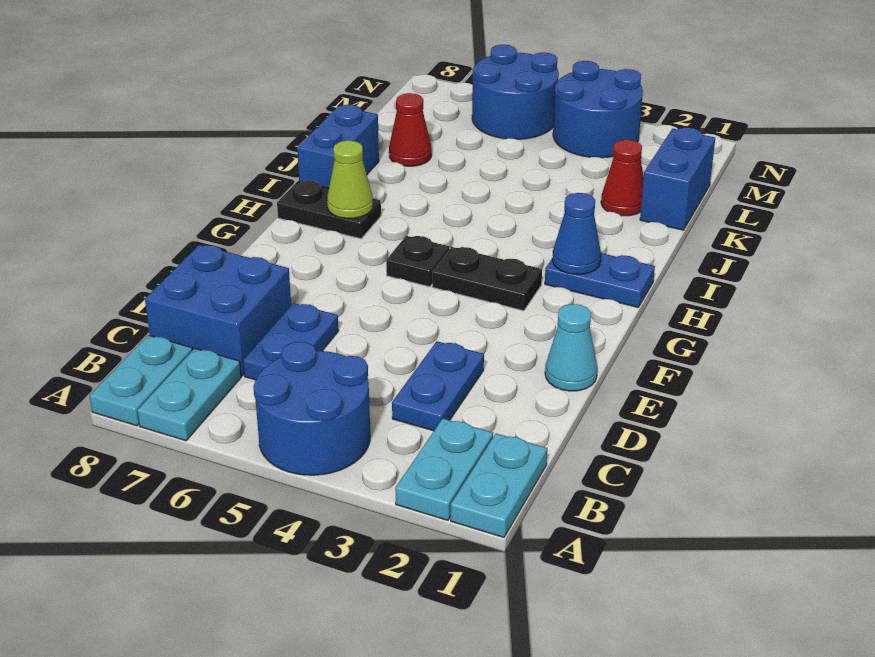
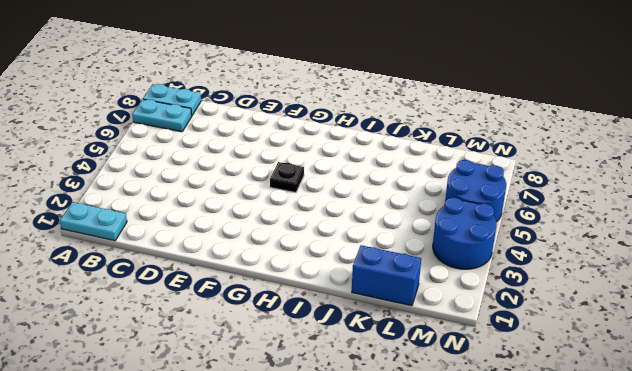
none -> cyan plate A2:B2 level 1
none -> blue round brick A4:B5 level 1
none -> blue plate C3:D3 level 1

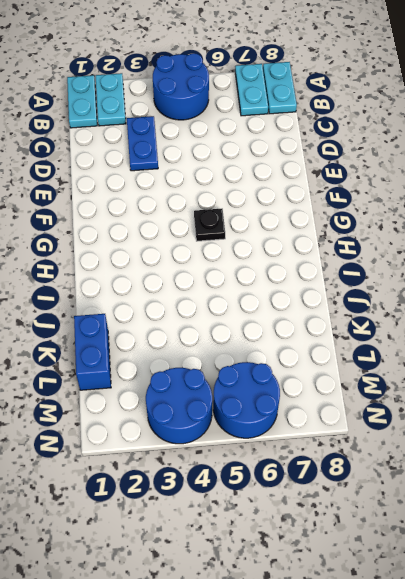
none -> blue plate C6:D6 level 1
none -> blue brick C7:D8 level 1
none -> cyan cone E1 level 1

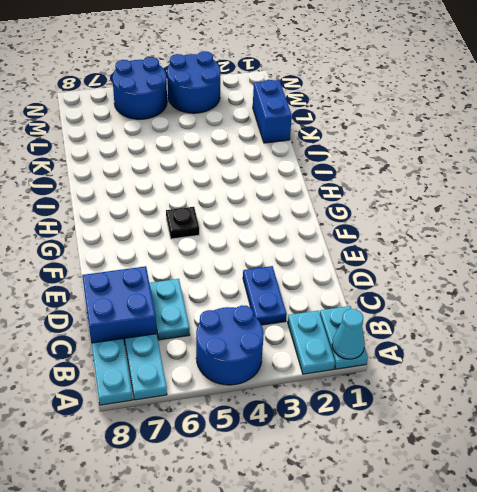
cyan cone A1 level 2 -> cyan cone E1 level 1
cyan plate C6:D6 level 1 -> blue plate C6:D6 level 1
none -> black plate G3:G4 level 1
none -> blue plate H1:H2 level 1
none -> black plate H7:H8 level 1

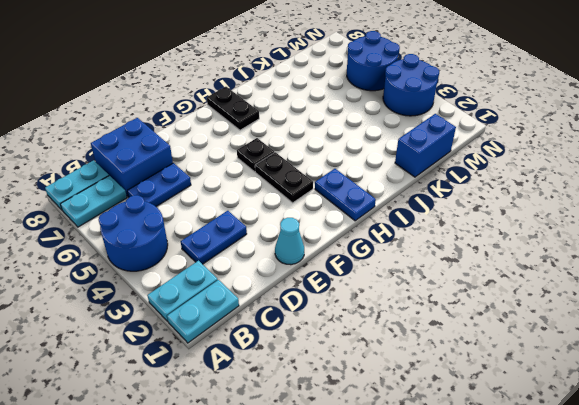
none -> blue brick I8:J8 level 1
none -> red cone K2 level 1
none -> red cone K7 level 1

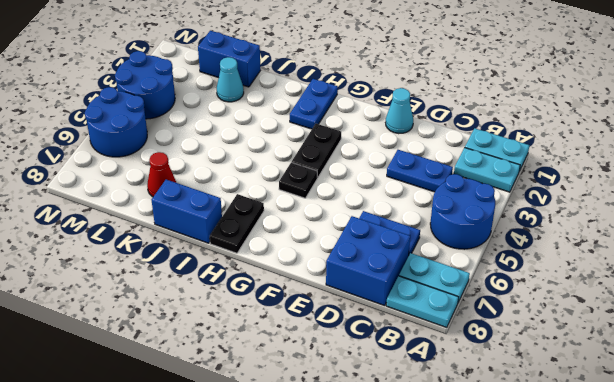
cyan cone K2 level 1 -> red cone K2 level 1
none -> blue cone H2 level 2
none -> lime cone H7 level 2

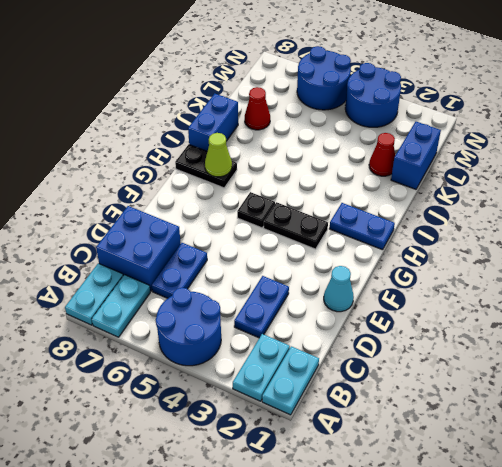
none -> blue cone H2 level 2

